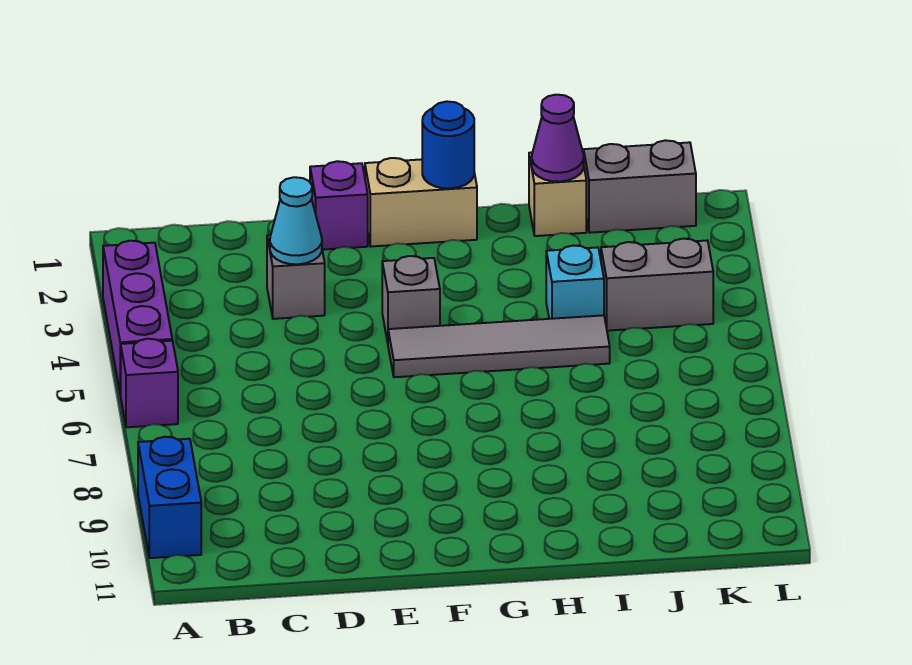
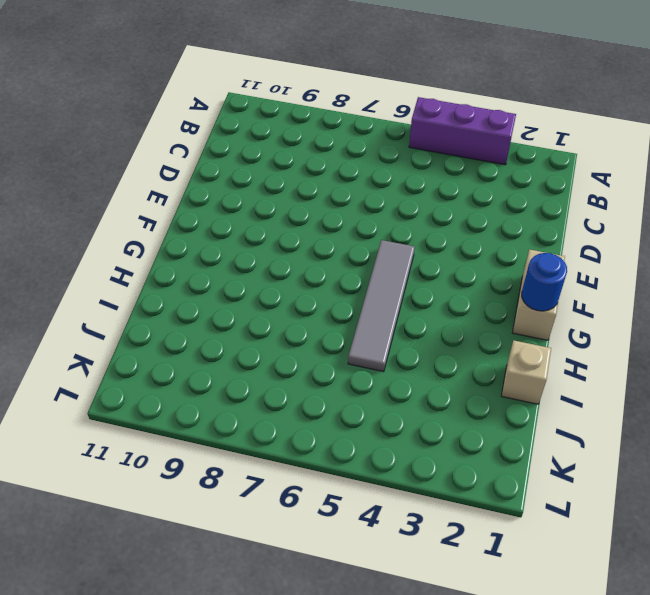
none -> purple brick A6 level 1
none -> blue brick A9:A10 level 1
none -> grey brick D3 level 1

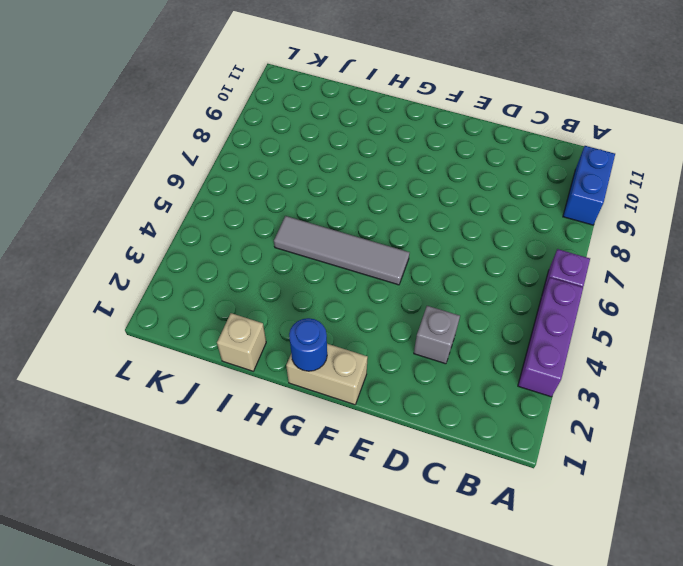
none -> purple brick E1 level 1
none -> grey brick F4 level 1
none -> cyan brick I4 level 1

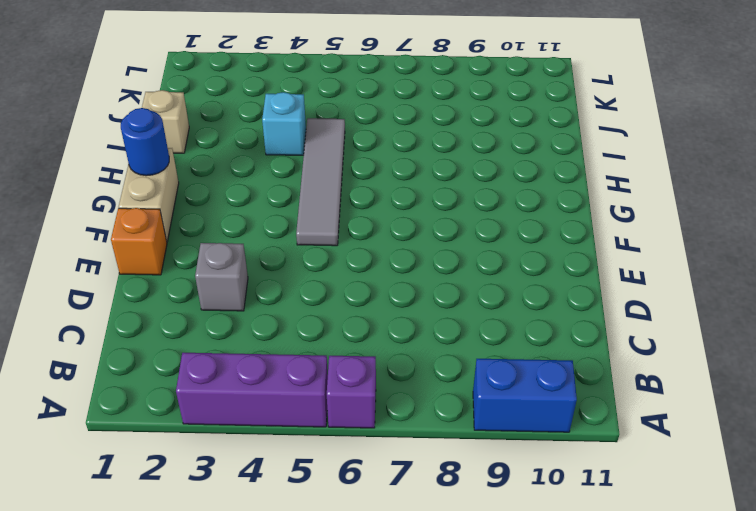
orange brick E1 level 1 -> purple brick E1 level 1
none -> grey brick F4 level 1
none -> grey brick J1:K1 level 1
none -> grey brick J4:K4 level 1

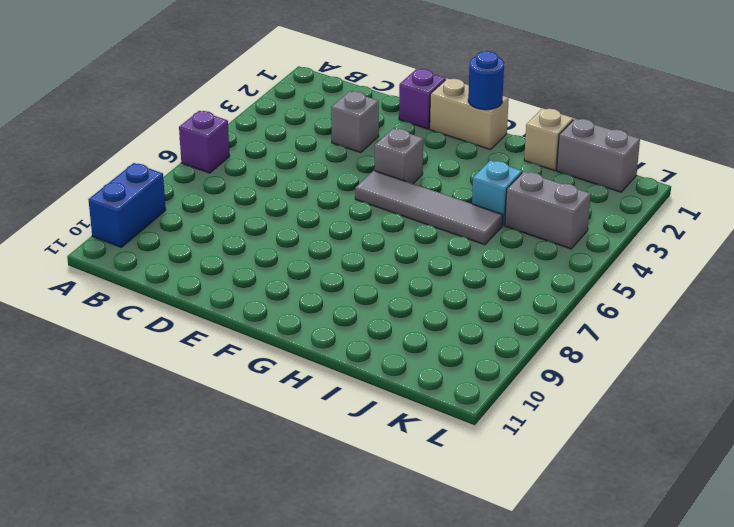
none -> purple brick A3:A5 level 1
none -> cyan cone D3 level 2
none -> purple cone I1 level 2

